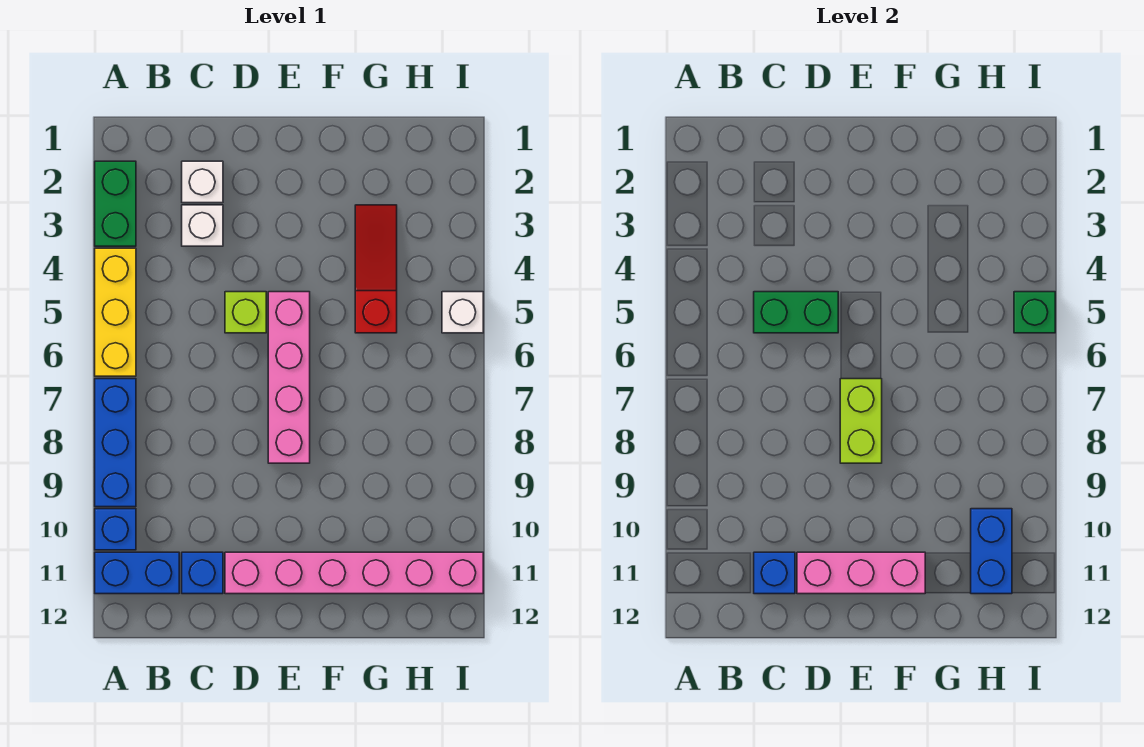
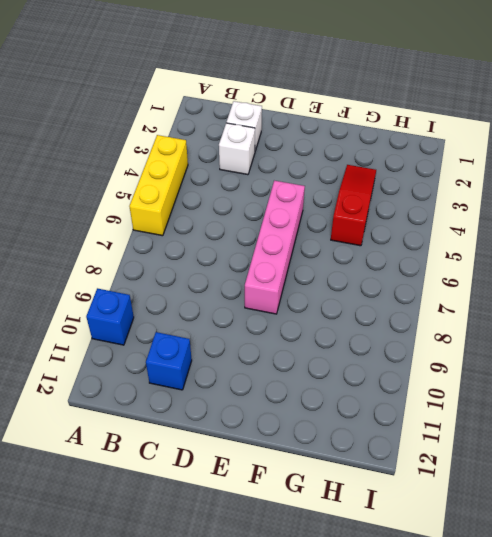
none -> green brick A2:A3 level 1
none -> blue brick A7:A9 level 1
none -> blue brick A11:B11 level 1

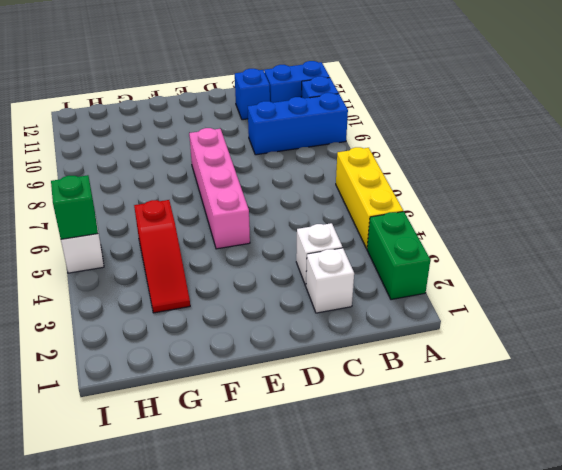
blue brick A9:C9 level 1 -> blue brick A7:A9 level 1
none -> lime brick D5 level 1
none -> pink brick D11:I11 level 1
none -> green brick C5:D5 level 2

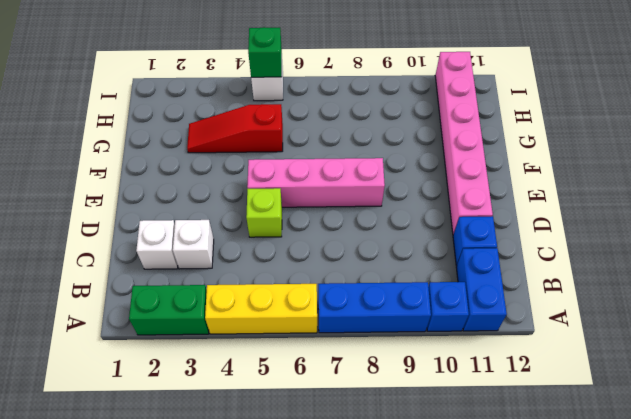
none -> green brick C5:D5 level 2
none -> blue brick C11 level 2
none -> pink brick D11:F11 level 2

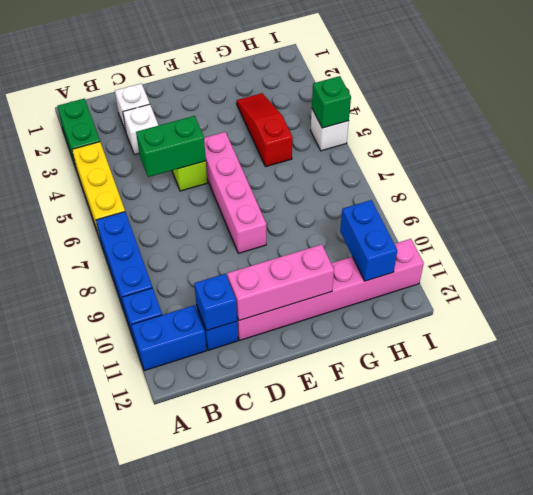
none -> lime brick E7:E8 level 2

